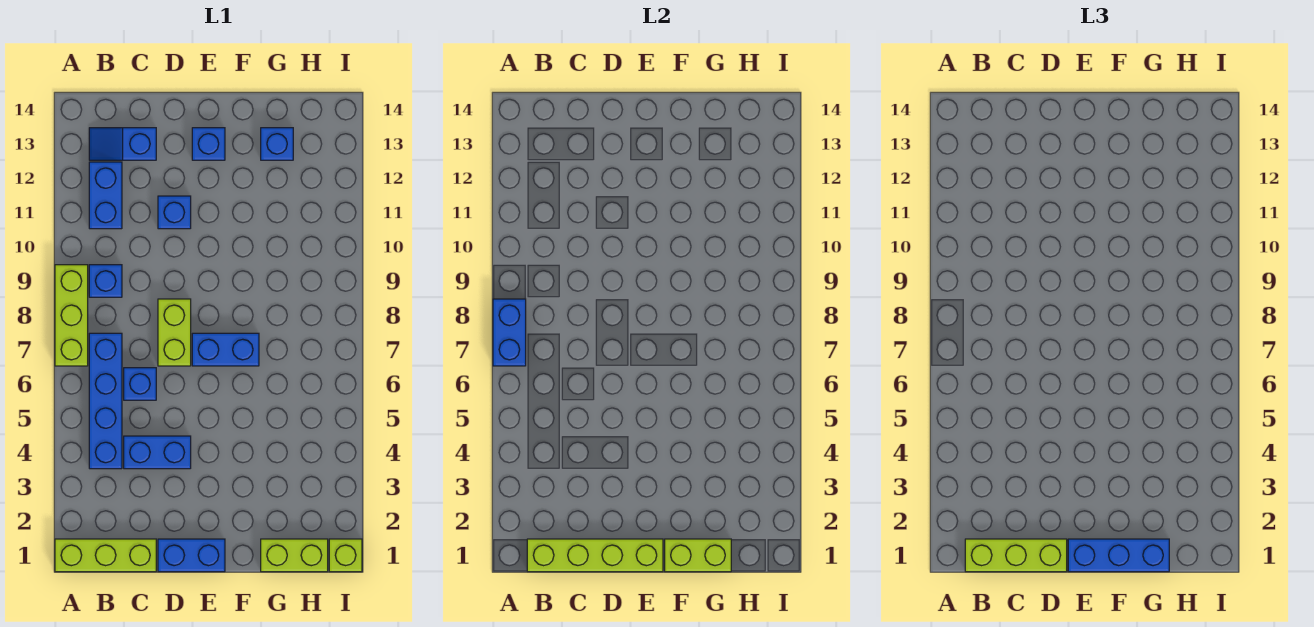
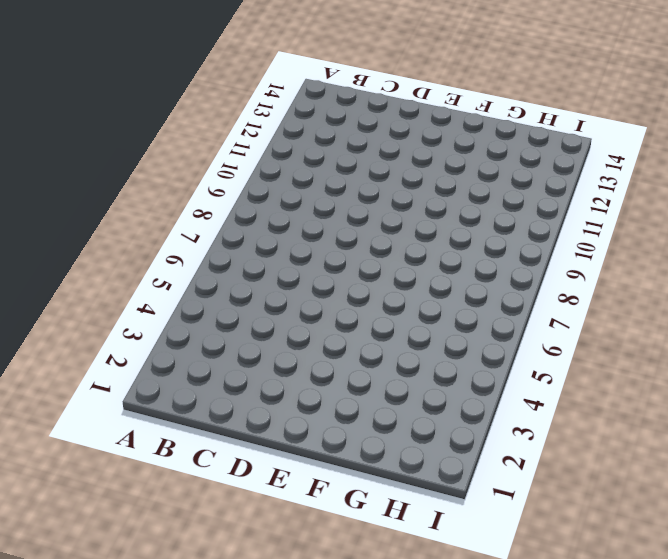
none -> lime brick A1:C1 level 1
none -> lime brick A7:A9 level 1
none -> blue brick B4:B7 level 1

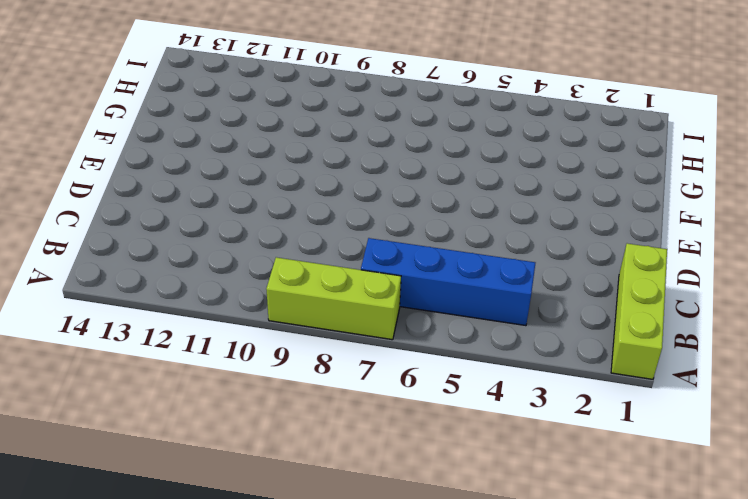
none -> blue brick B9 level 1
none -> blue brick B11:B12 level 1
none -> blue slope B13:C13 level 1 top C

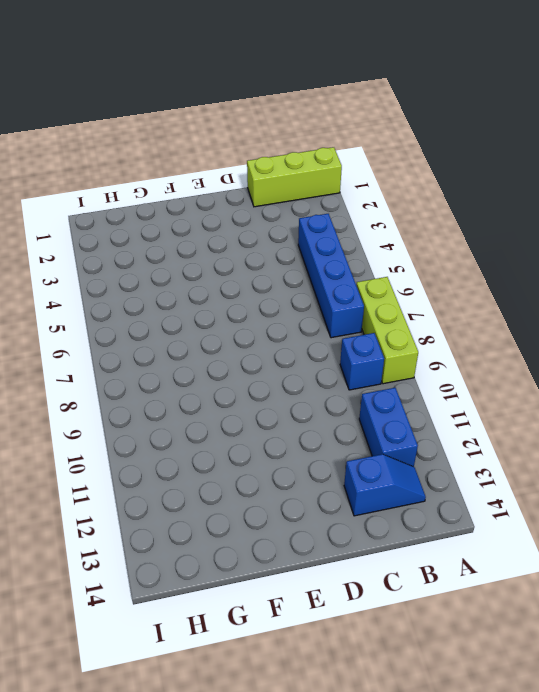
none -> blue brick C4:D4 level 1
none -> blue brick C6 level 1
none -> blue brick D1:E1 level 1

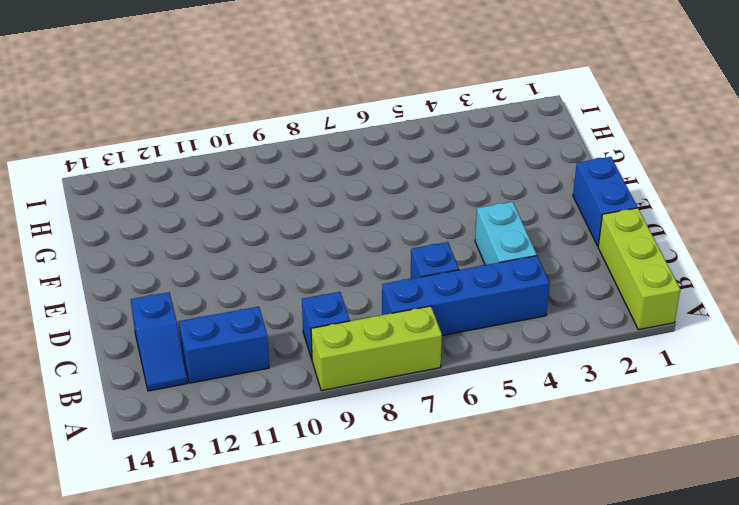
cyan brick C4:D4 level 1 -> blue brick C4:D4 level 1
none -> lime brick D7:D8 level 1
none -> blue brick D11 level 1
none -> blue brick E7:F7 level 1

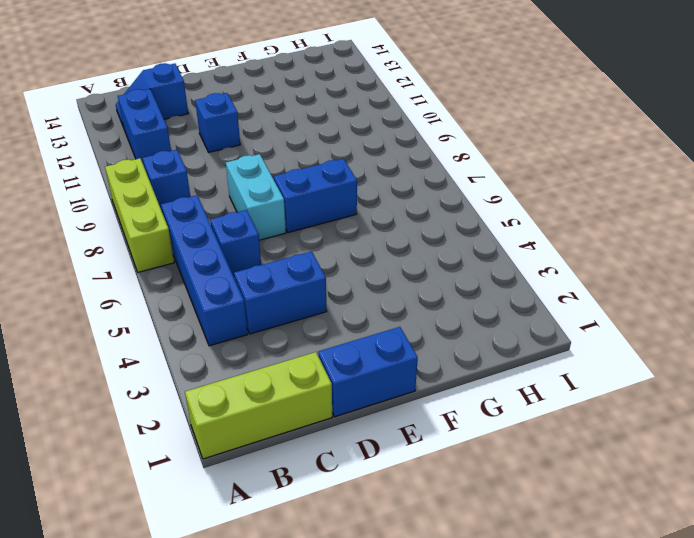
cyan brick D7:D8 level 1 -> lime brick D7:D8 level 1
none -> blue brick E13 level 1
none -> lime brick G1:H1 level 1
none -> blue brick G13 level 1

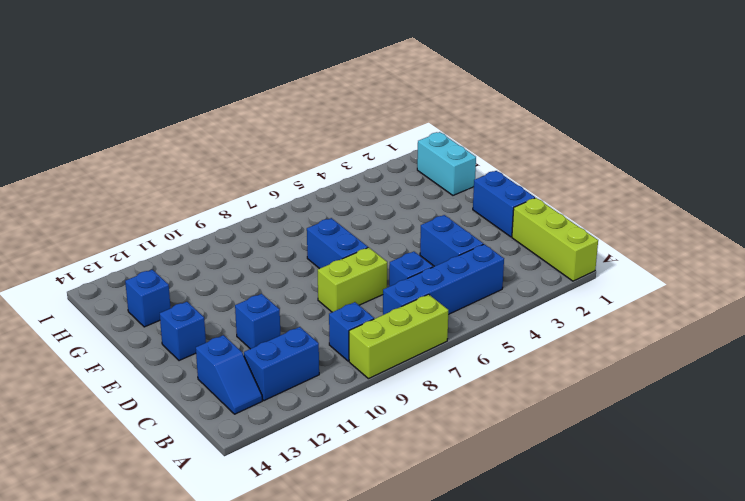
cyan brick G1:H1 level 1 -> lime brick G1:H1 level 1
none -> lime brick I1 level 1
none -> blue brick A7:A8 level 2
none -> lime brick B1:E1 level 2

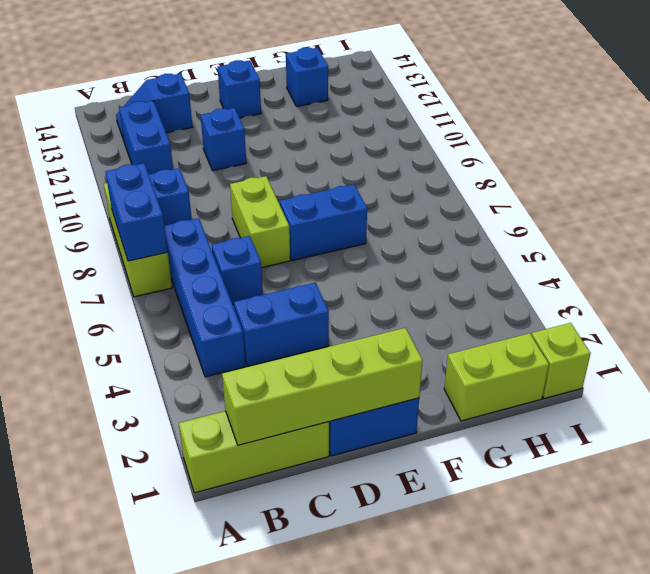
none -> lime brick F1:G1 level 2
none -> lime brick B1:D1 level 3
none -> blue brick E1:G1 level 3

